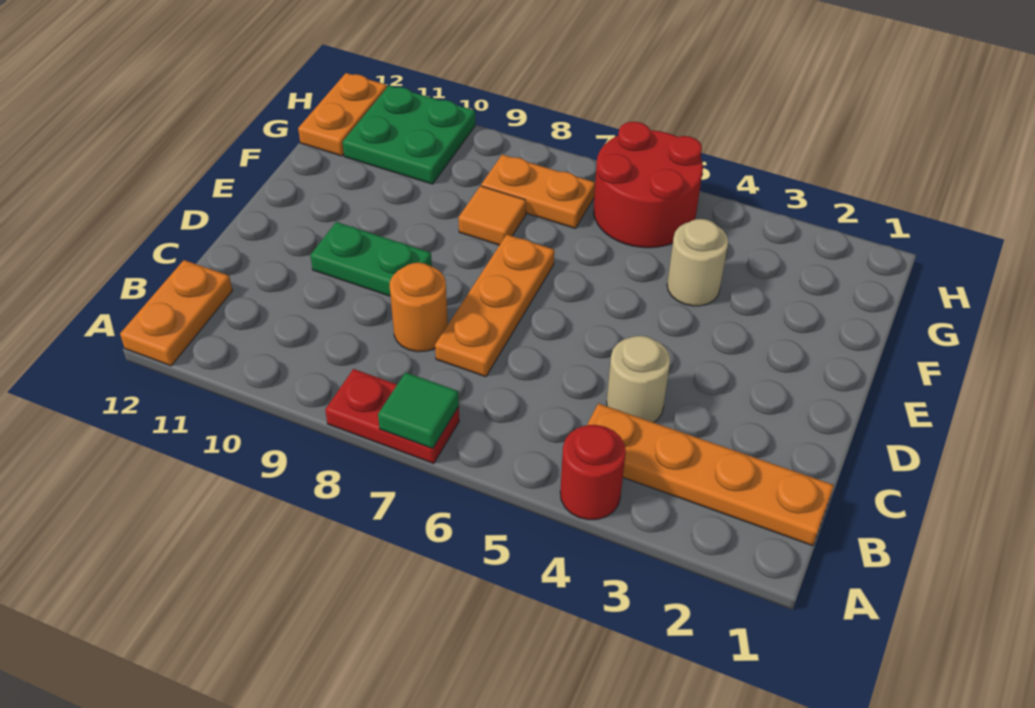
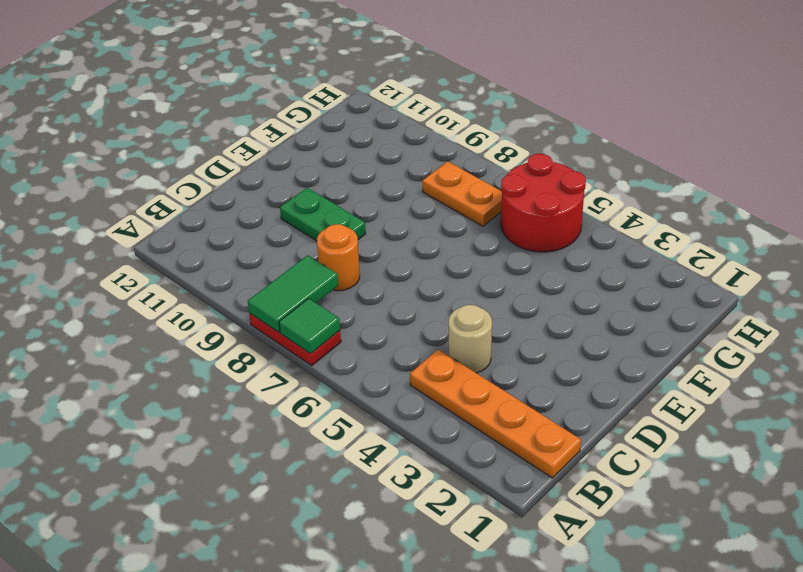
green tile A8:B8 level 2 -> none
none -> red round brick A4 level 1
none -> orange plate A12:B12 level 1
none -> orange plate C7:E7 level 1

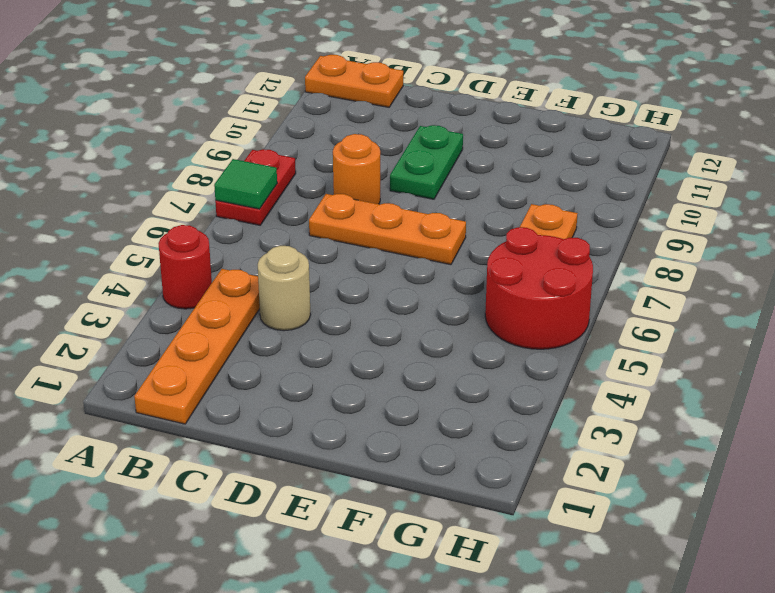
none -> tan round brick F4 level 1
none -> orange tile F8 level 1
none -> green plate G10:H11 level 1

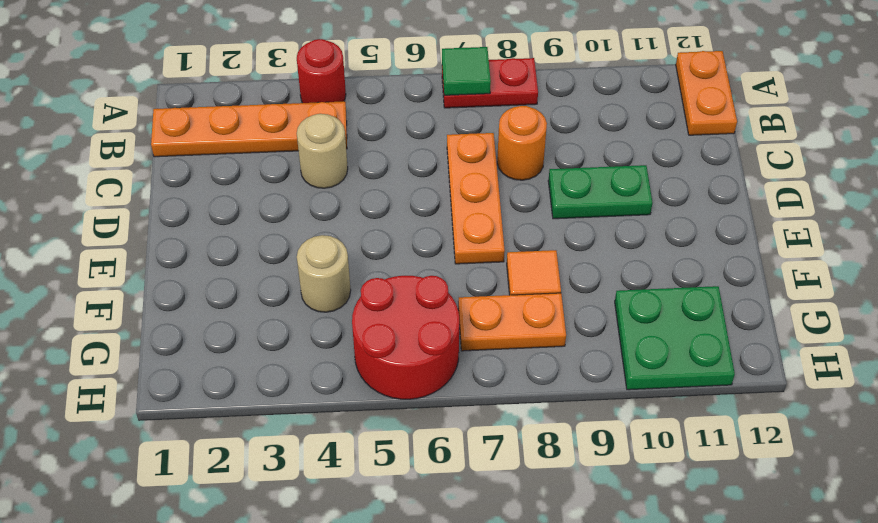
none -> orange plate G12:H12 level 1

